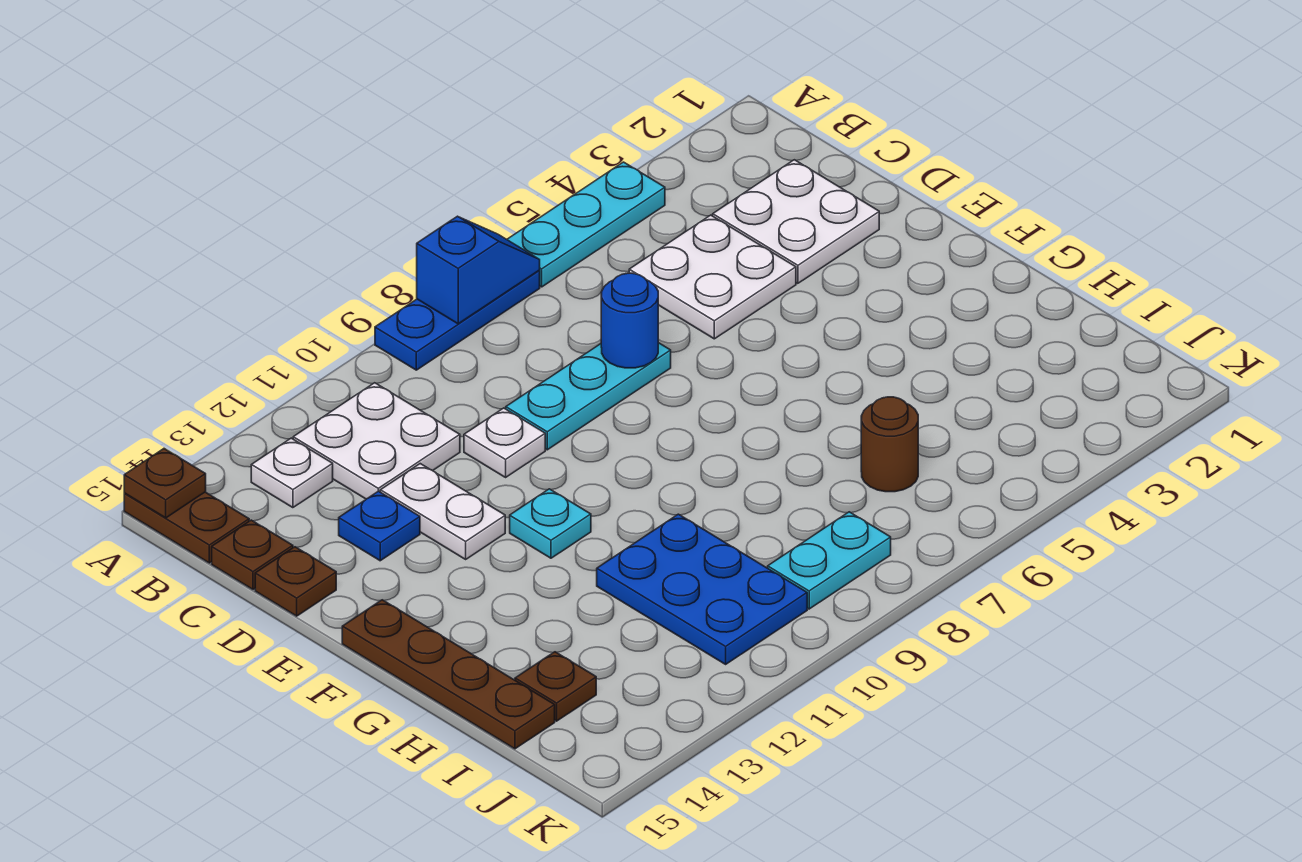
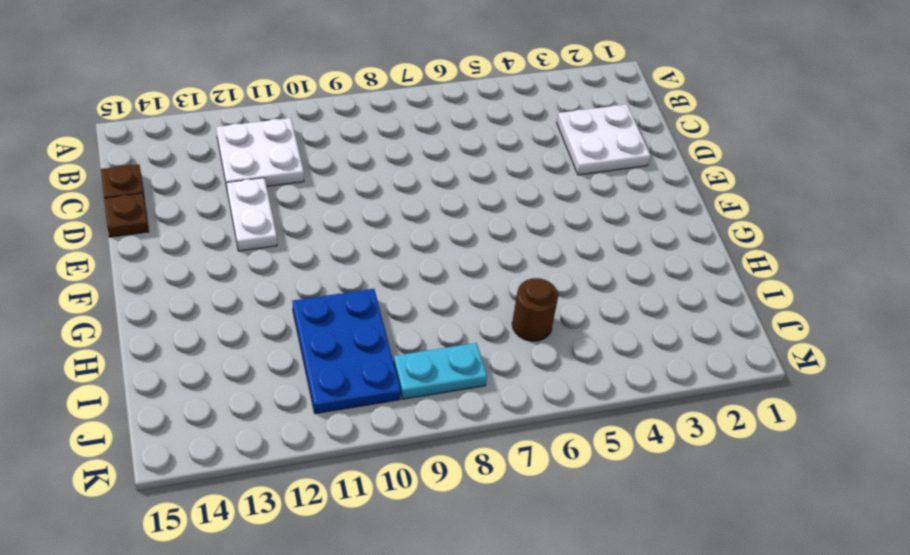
none -> cyan plate A4:A6 level 1
none -> blue plate A7:A9 level 1
none -> brown plate A15:B15 level 1

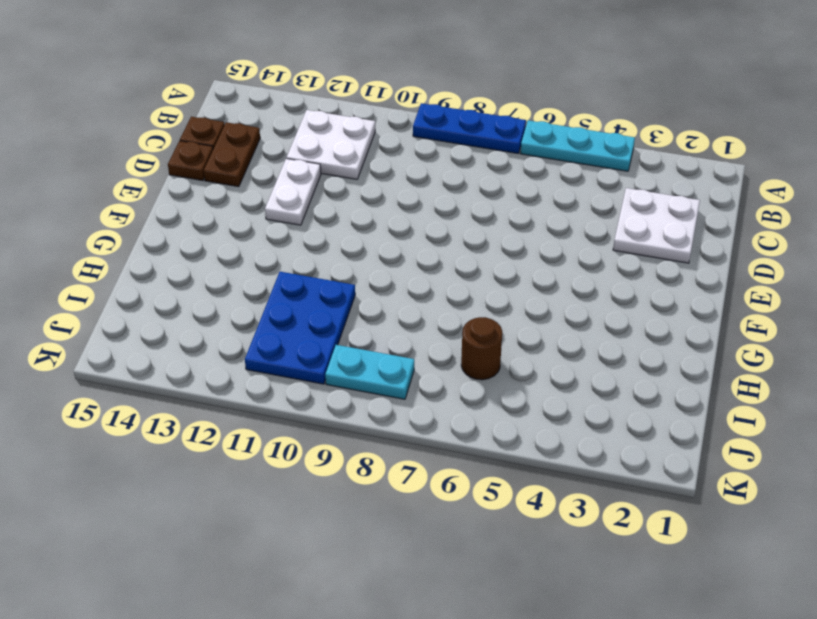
brown plate C14:D14 level 1 -> brown plate A15:B15 level 1
none -> white plate B13 level 1
none -> white plate C4:D5 level 1
none -> cyan plate D7:D9 level 1

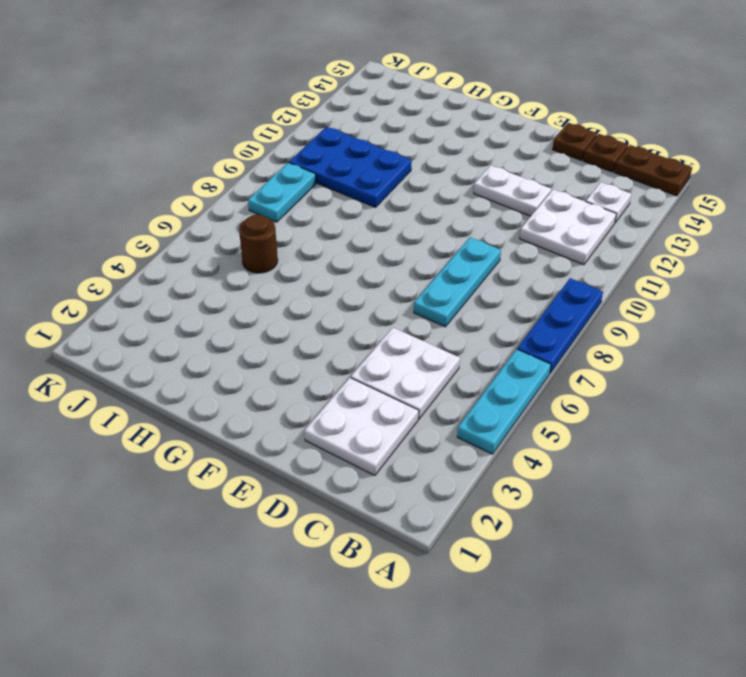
none -> white plate D10 level 1
none -> blue plate D13 level 1
none -> cyan plate F11 level 1

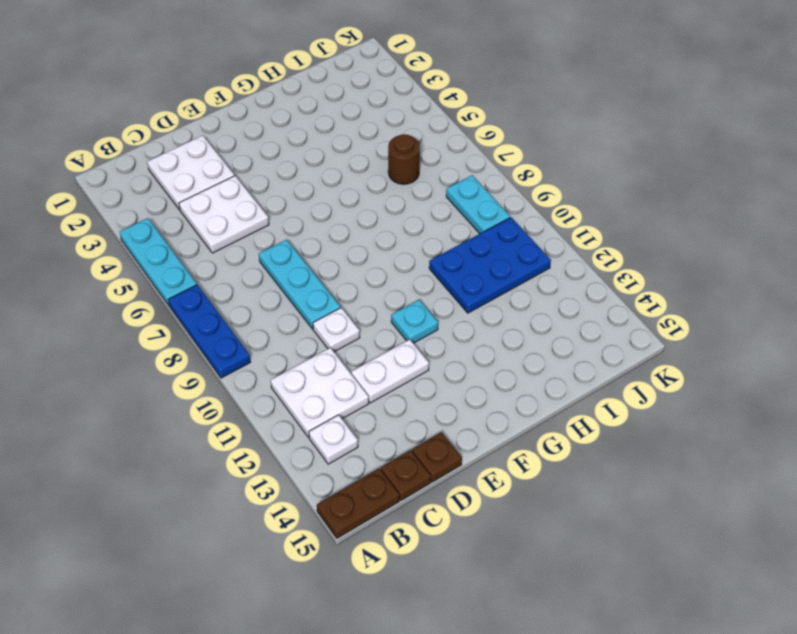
none -> blue plate D13 level 1
none -> brown plate F15:I15 level 1
none -> brown plate I14 level 1

